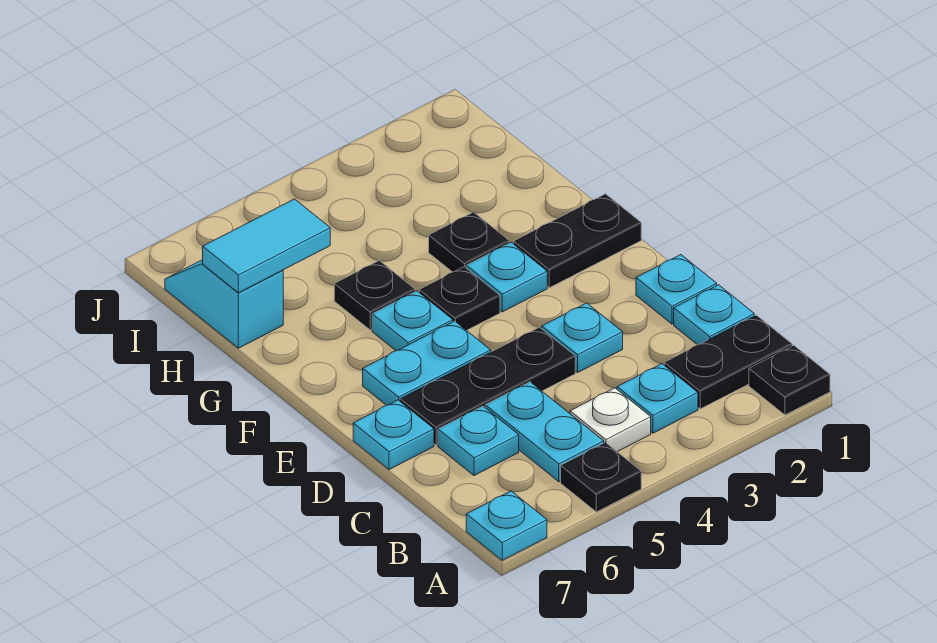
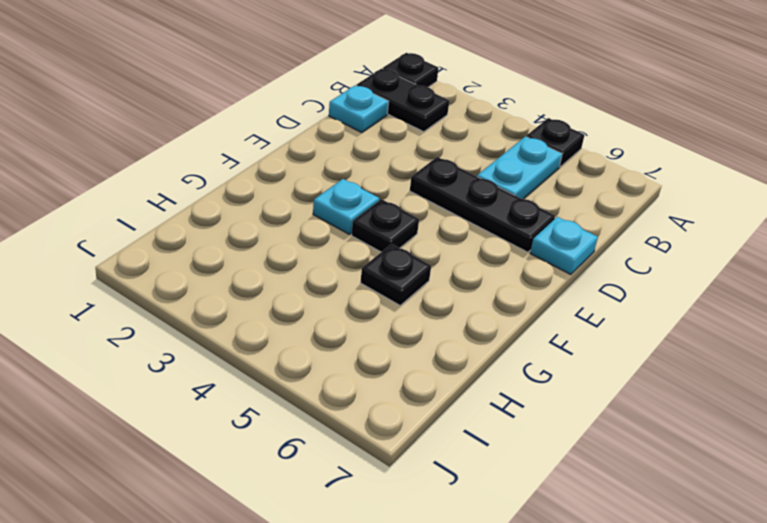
none -> cyan plate A7 level 1
none -> cyan plate B3 level 1
none -> white plate B4 level 1

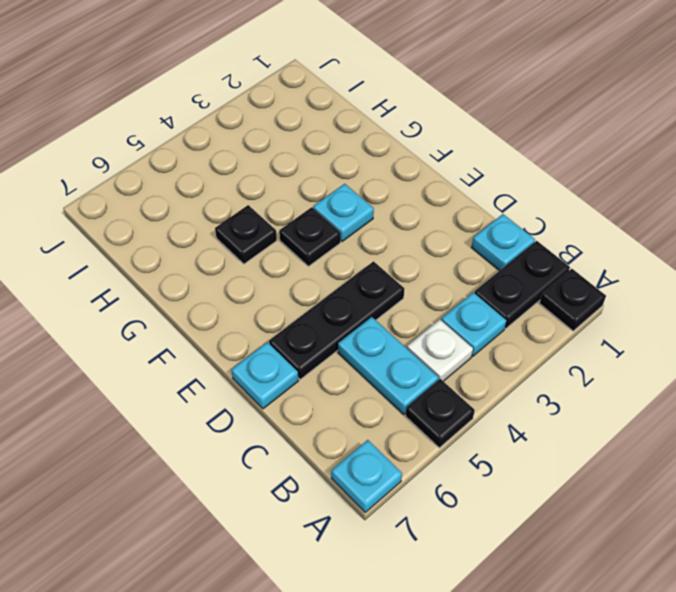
none -> cyan plate C6 level 1
none -> cyan plate D1 level 1
none -> cyan plate D3 level 1

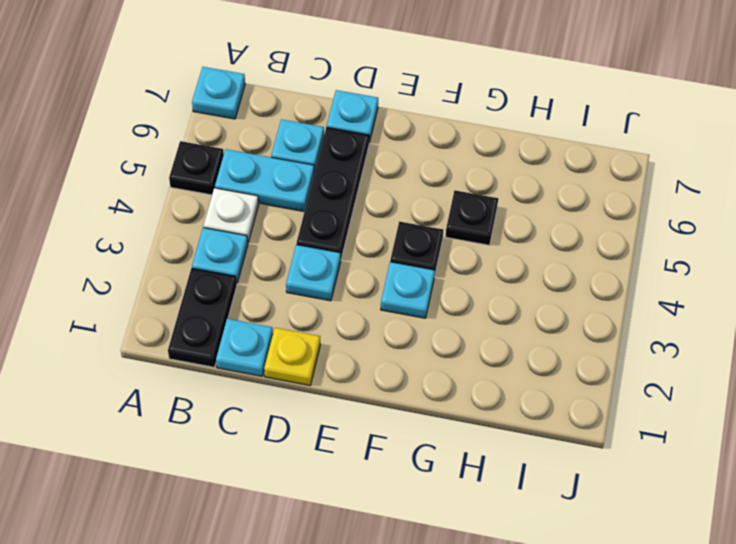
yellow plate D1 level 1 -> cyan plate D1 level 1
none -> black plate A1 level 1
none -> cyan plate E5:E6 level 1
none -> black plate F1:F2 level 1

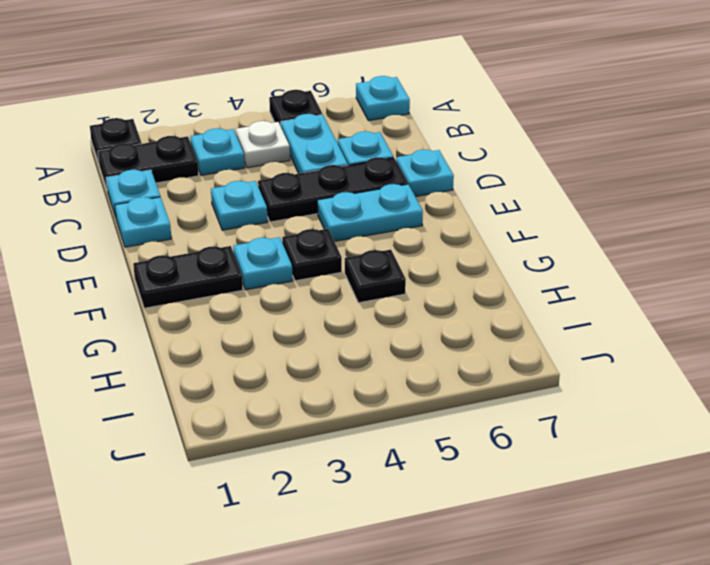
none -> cyan plate F5 level 1
none -> black plate G3 level 1
none -> cyan slope H7:I7 level 1 top H

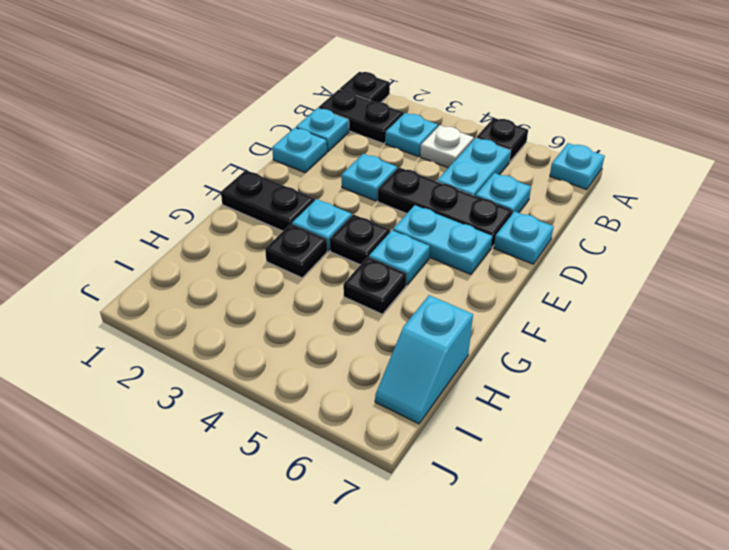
none -> cyan tile H6:H7 level 2

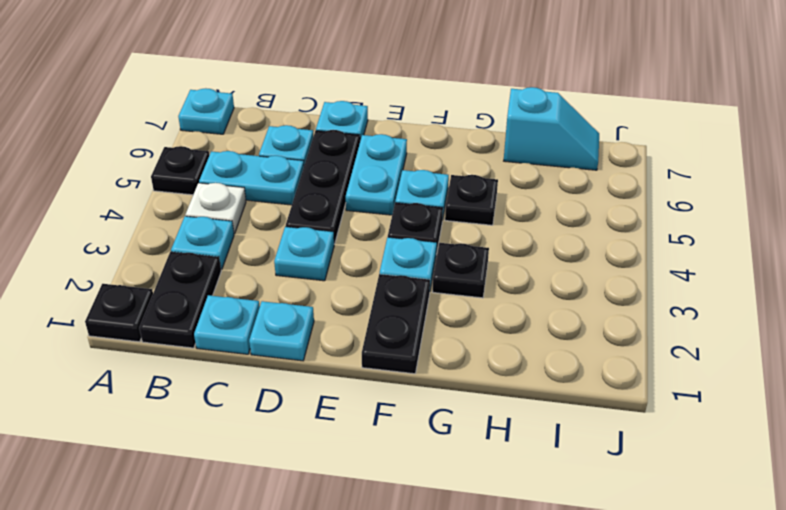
none -> cyan tile H6:H7 level 2

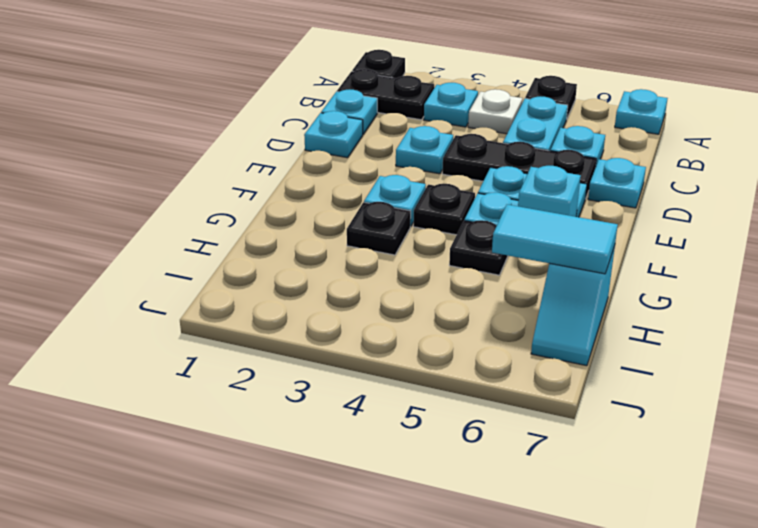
cyan brick F6 level 1 -> none
none -> black plate F1:F2 level 1

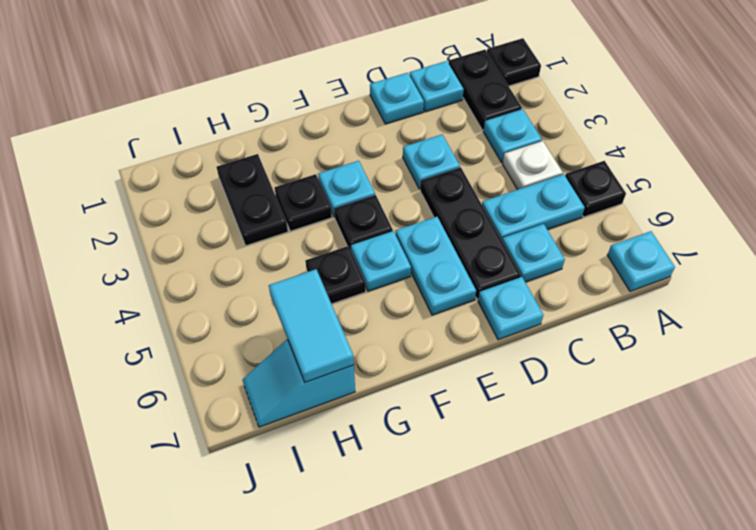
black plate H2:H3 level 1 -> black plate F1:F2 level 1

